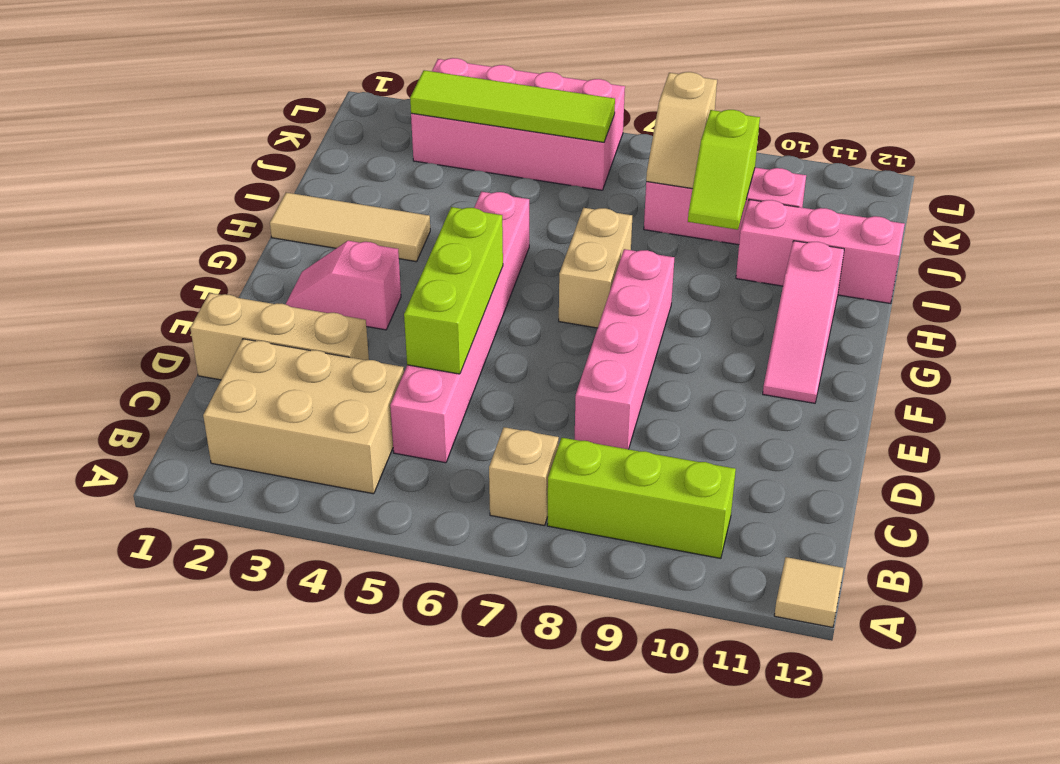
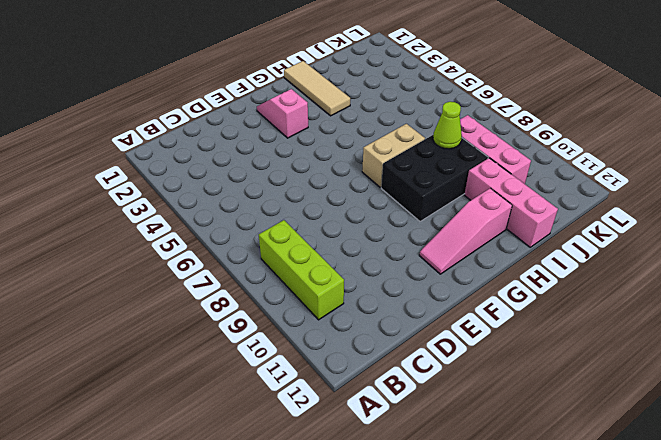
black brick G8:I9 level 1 -> pink brick D8:G8 level 1
lime cone I8 level 2 -> none
none -> tan tile A12 level 1
none -> tan brick B2:C4 level 1
none -> tan brick B7 level 1

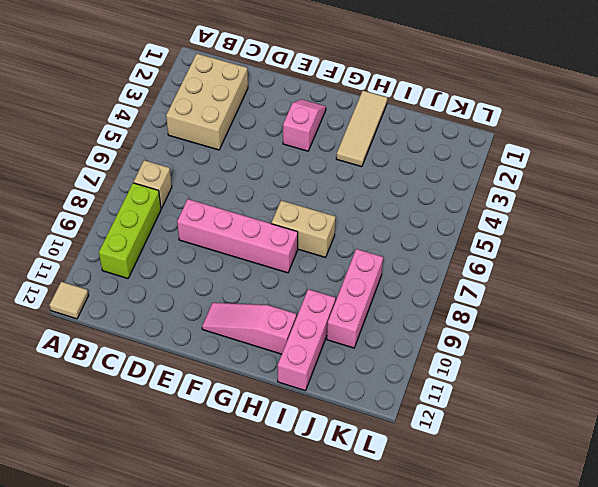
none -> pink brick C5:H5 level 1
none -> tan brick D1:D3 level 1
none -> pink brick K3:L6 level 1

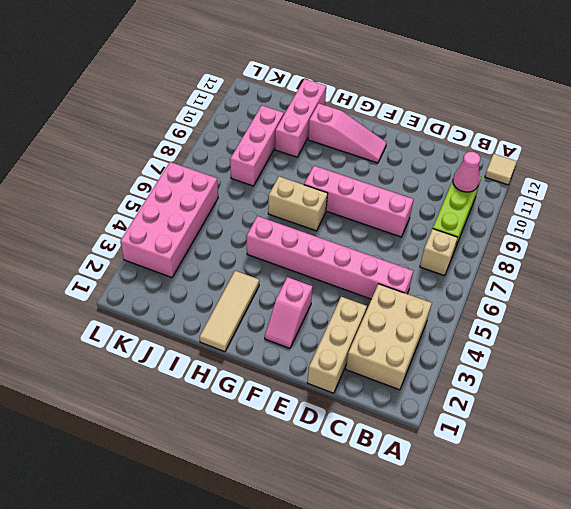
pink cone B10 level 2 -> none
none -> lime brick D5:F5 level 2
none -> lime slope I9:J9 level 2 top J
none -> tan slope J8:K8 level 2 top K

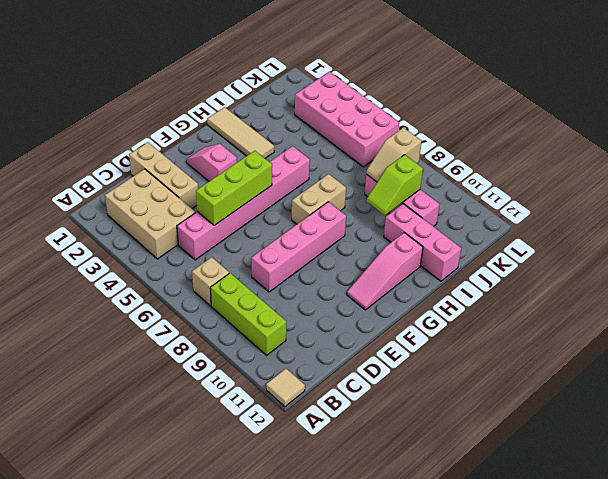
none -> lime tile K3:K6 level 2

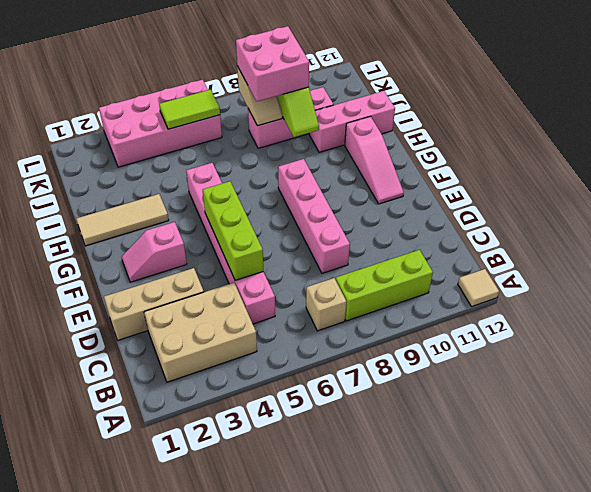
pink brick J8:K9 level 3 -> none
lime tile K5:K6 level 2 -> lime tile K3:K6 level 2
none -> tan brick G7:H7 level 1

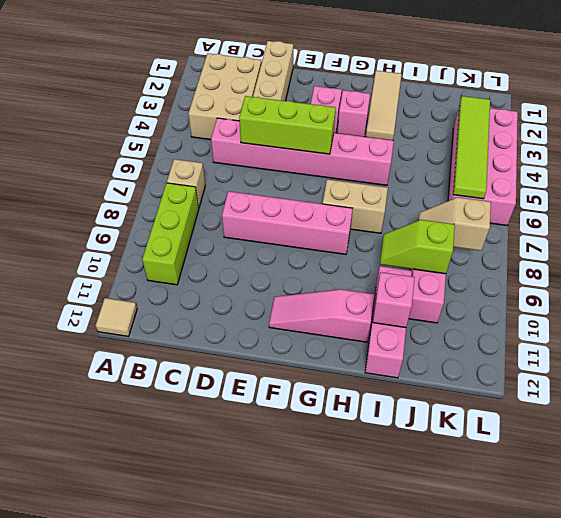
pink brick G3 level 1 -> none
pink brick I11 level 2 -> none

